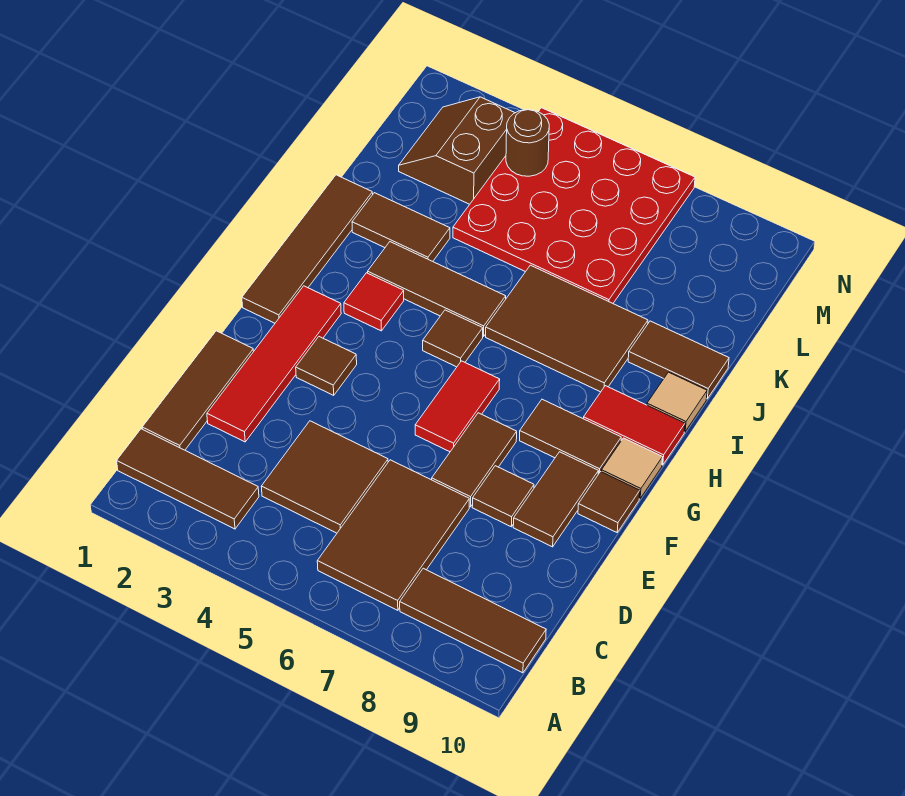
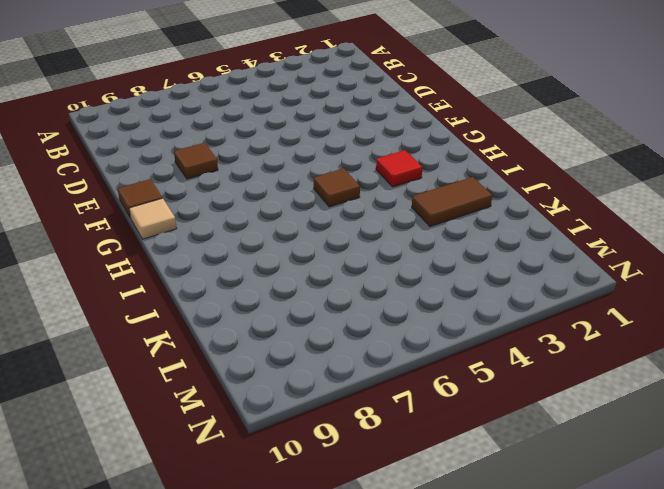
none -> brown tile B1:B3 level 1
none -> brown tile B6:D7 level 1
none -> brown tile B8:B10 level 1

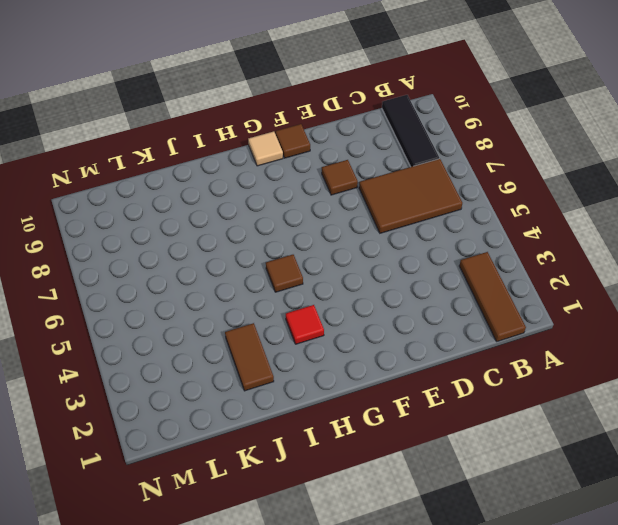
black tile B8:B10 level 1 -> brown tile B8:B10 level 1
none -> brown tile C1:E1 level 1
none -> brown tile C4:D5 level 1
none -> red tile D2:G2 level 1

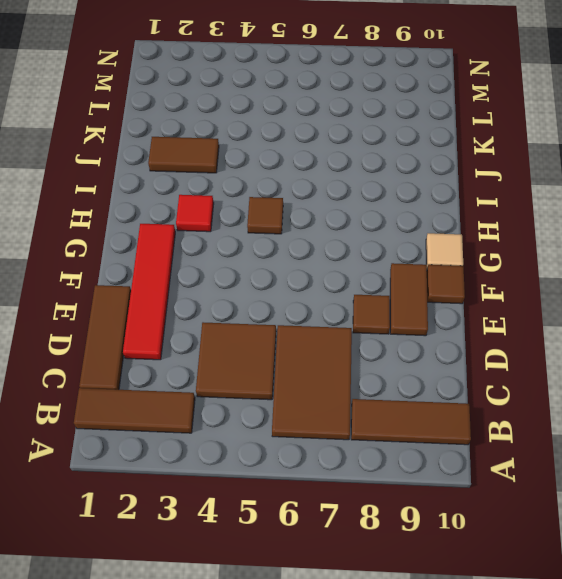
none -> brown tile E7:F7 level 1
none -> brown tile F3 level 1
none -> red tile F6:G6 level 1

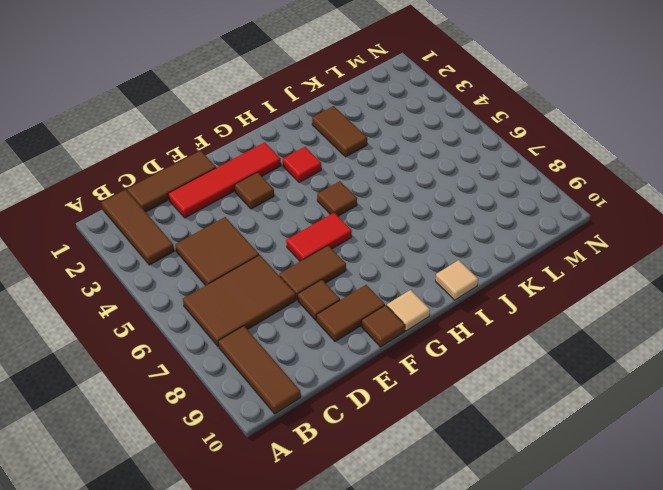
none -> brown tile G1:J1 level 1
none -> brown tile G8:G9 level 1
none -> red tile H9:H10 level 1

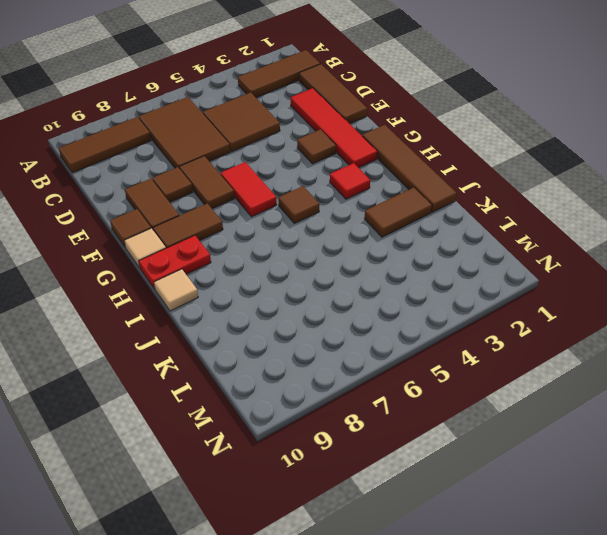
red plate H9:H10 level 1 -> red tile H9:H10 level 1
none -> brown tile I3:I5 level 1
none -> brown tile I6:J8 level 1
none -> brown tile J9:J10 level 1

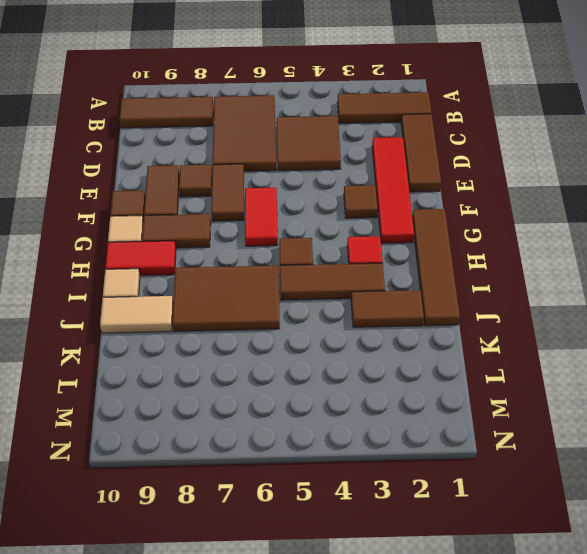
tan tile J9:J10 level 1 -> brown tile J9:J10 level 1
none -> red plate K4:N7 level 1
none -> brown slope L2:M3 level 1 top 3
none -> brown round brick M4 level 2

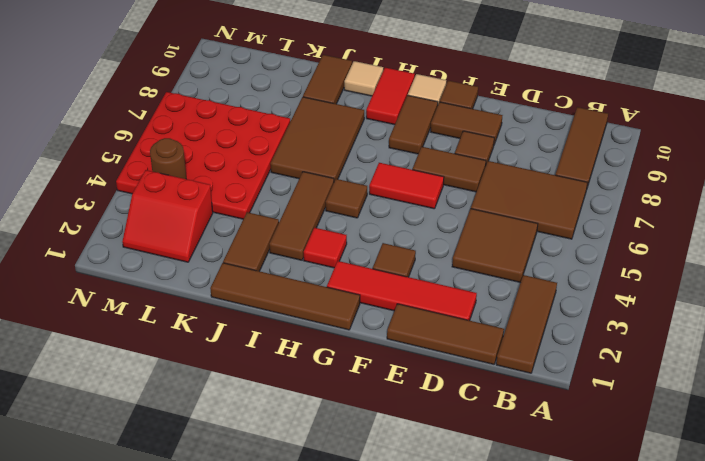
red slope L2:M3 level 1 top 3 -> brown slope L2:M3 level 1 top 3

